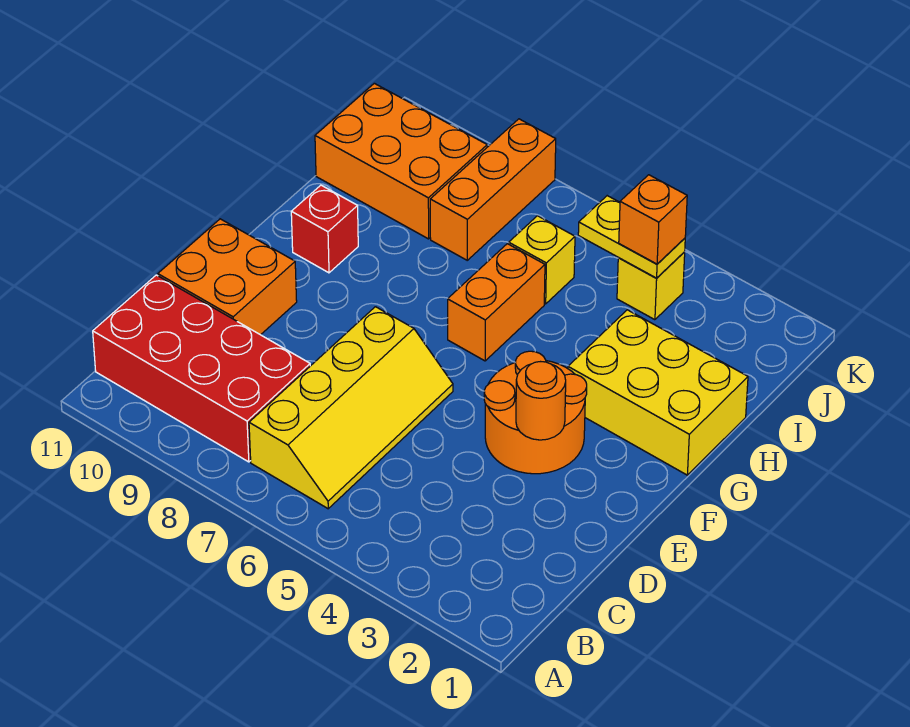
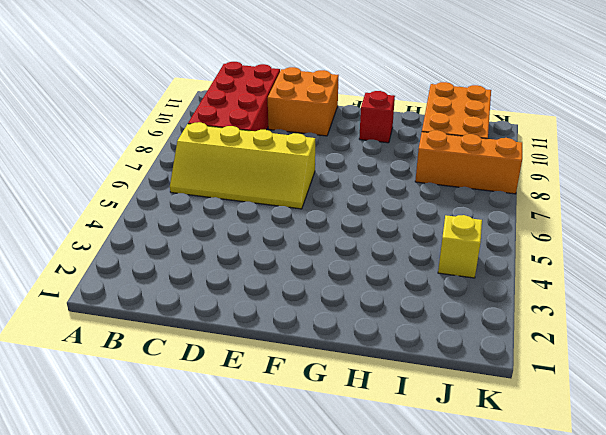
none -> orange round brick E3:F4 level 1
none -> yellow brick G1:H3 level 1
none -> orange brick G6:H6 level 1

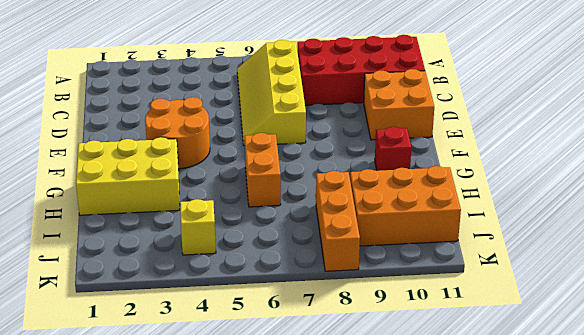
none -> yellow brick I6 level 1
none -> orange round brick E3 level 2
none -> yellow plate J4:J5 level 2

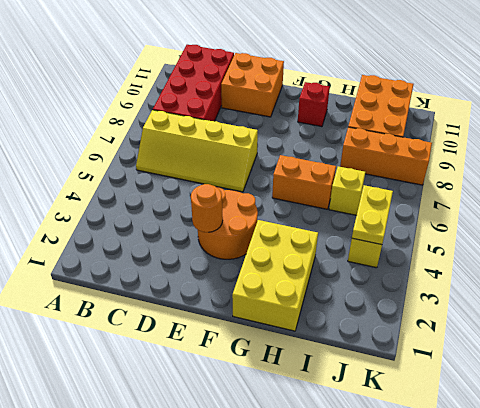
none -> orange brick J4 level 3

